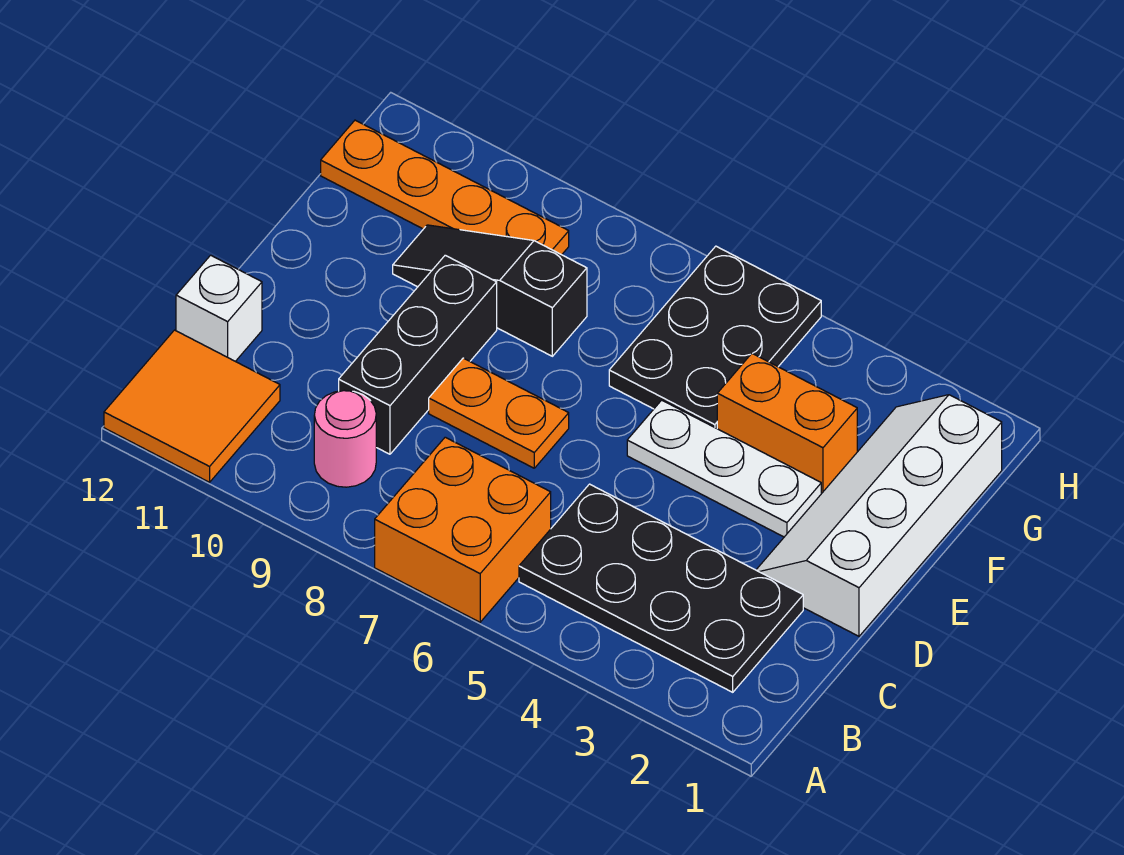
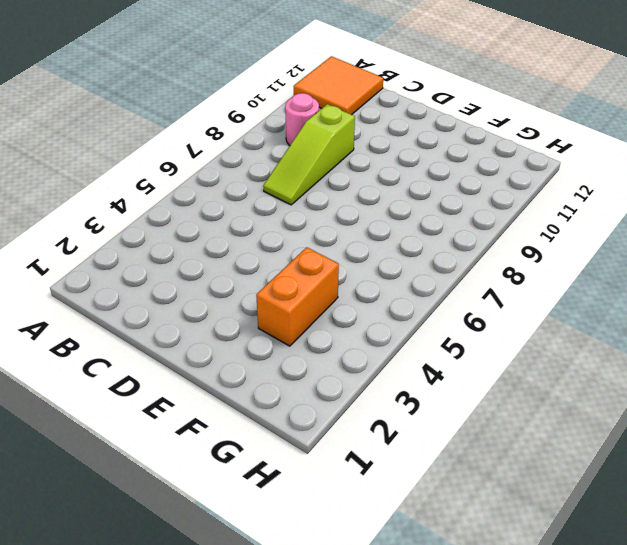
lime slope C7:C9 level 1 top 9 -> black brick C9:E9 level 1
none -> orange brick A6:B7 level 1
none -> black plate B2:C5 level 1
none -> white brick C12 level 1

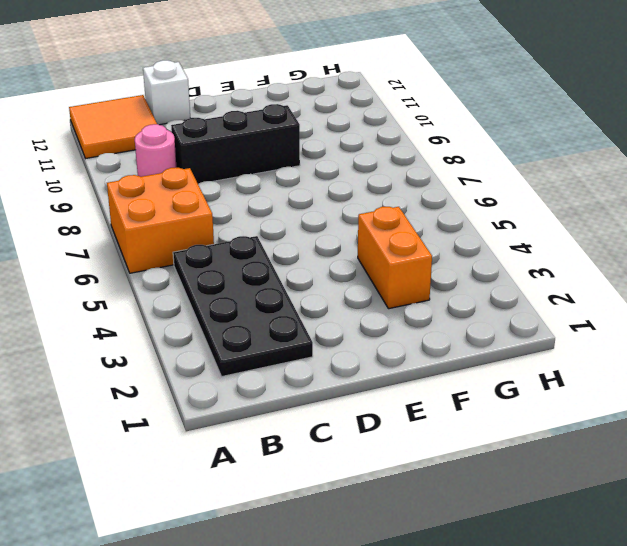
none -> white slope D1:G2 level 1 top 1
none -> orange plate D7:D8 level 1
none -> white plate E3:E5 level 1

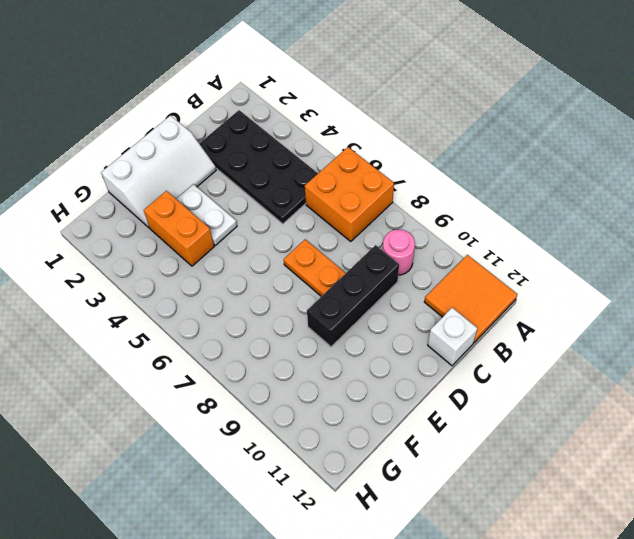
white slope D1:F2 level 1 top 1 -> white slope D1:G2 level 1 top 1
white plate E3:E4 level 1 -> white plate E3:E5 level 1
none -> black plate F5:H6 level 1
none -> black slope F8:F10 level 1 top 8
none -> orange plate G9:G12 level 1

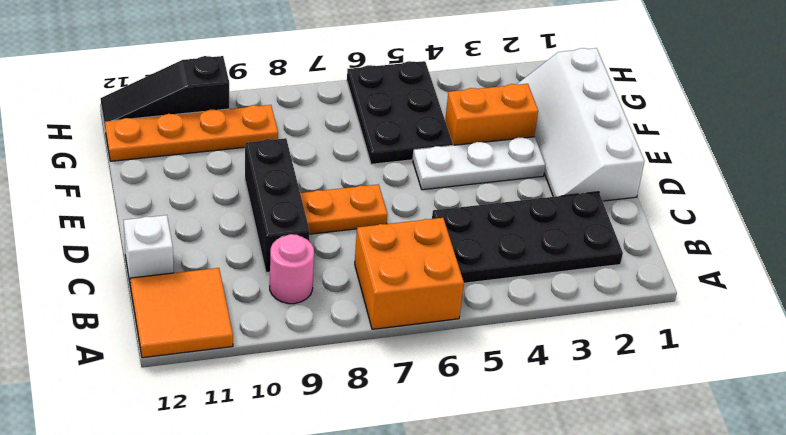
black slope H10:H12 level 1 top 10 -> black slope F8:F10 level 1 top 8

